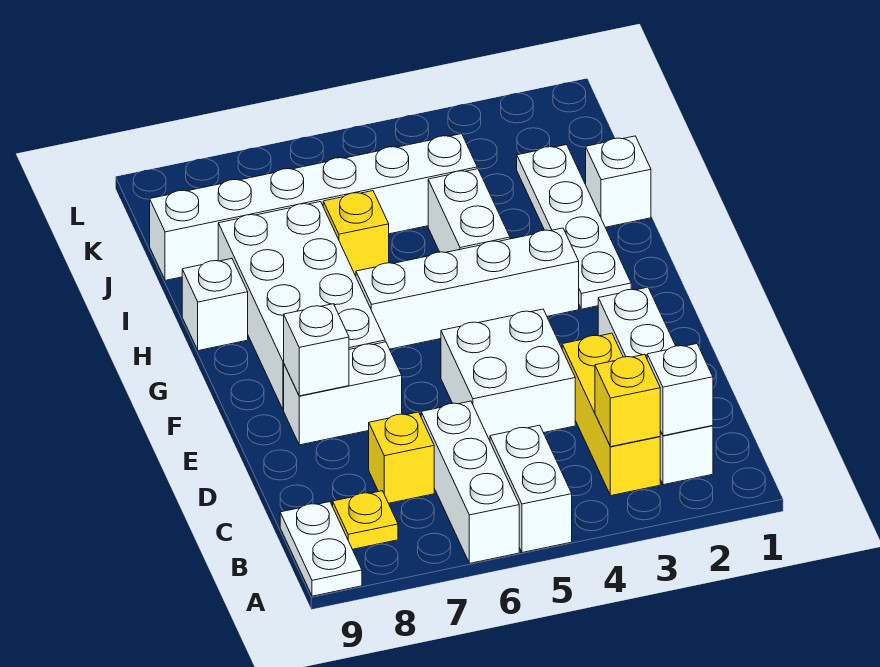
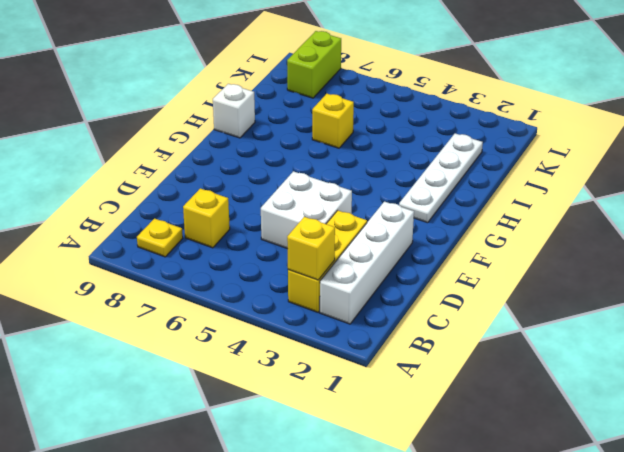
lime brick K8:L8 level 1 -> none
none -> white brick A5:B5 level 1
none -> white brick A6:C6 level 1
none -> white plate A9:B9 level 1

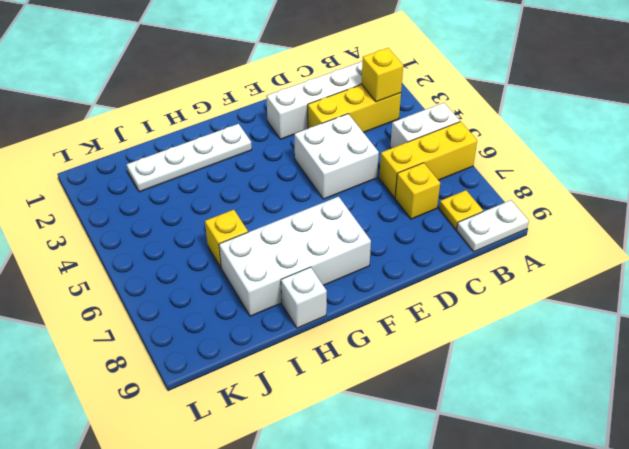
yellow brick A6:C6 level 1 -> white brick A6:C6 level 1
none -> white brick E7:E8 level 1
none -> white brick G3:G6 level 1
none -> white brick H4:I4 level 1

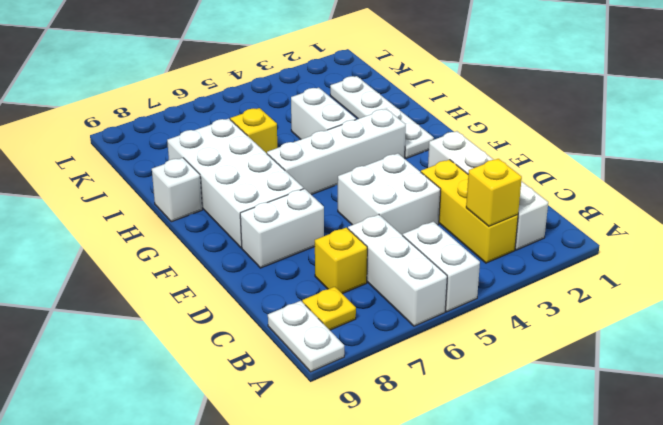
none -> white brick I1 level 1
none -> white brick J4:J9 level 1
none -> white brick B2 level 2

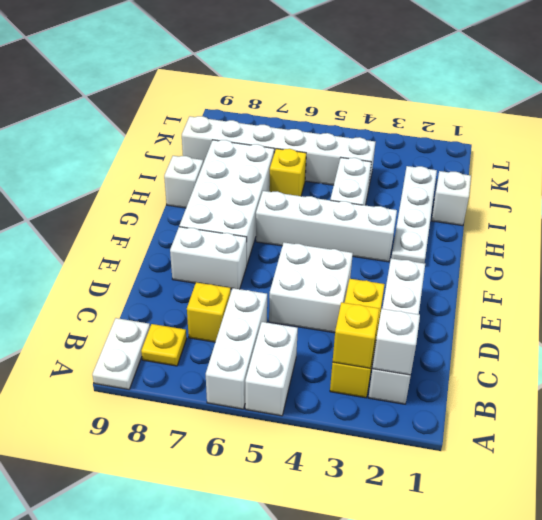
none -> white brick E8 level 2

